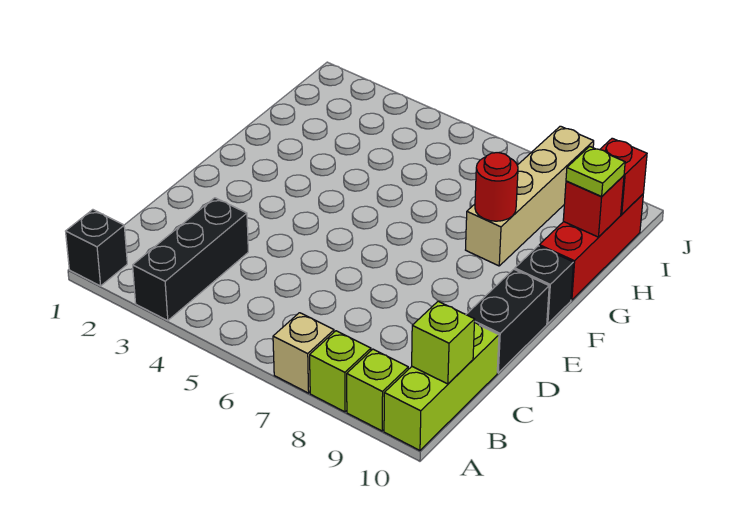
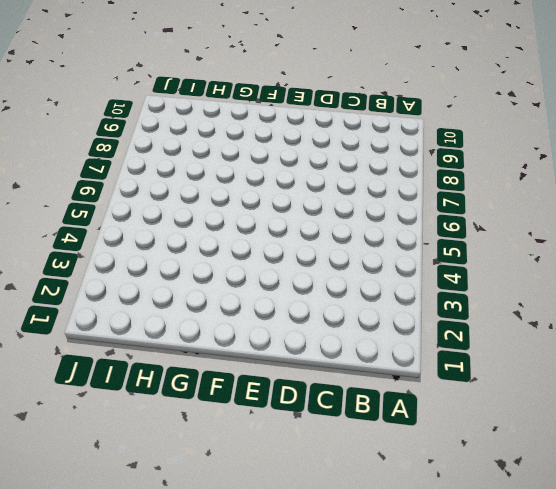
none -> black brick A1 level 1
none -> black brick A3:C3 level 1
none -> tan brick A7 level 1

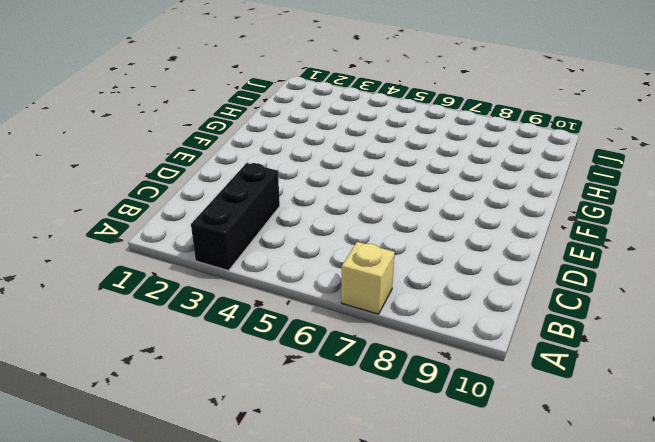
none -> black brick A1 level 1
none -> lime brick A8 level 1
none -> lime brick A9 level 1

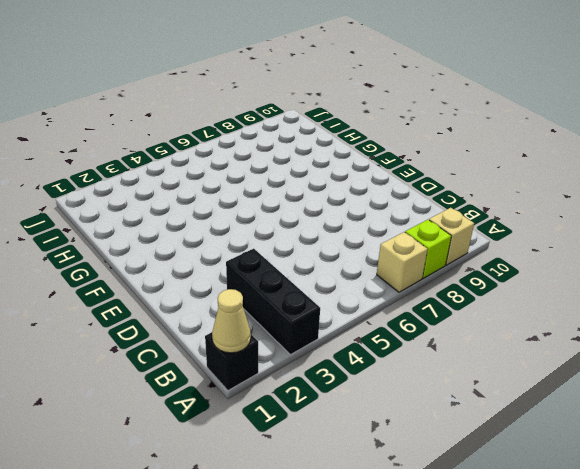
tan cone A1 level 2 -> none
tan brick A9 level 1 -> lime brick A9 level 1
none -> lime brick A10:C10 level 1
none -> black brick D10:E10 level 1
none -> black brick F10 level 1

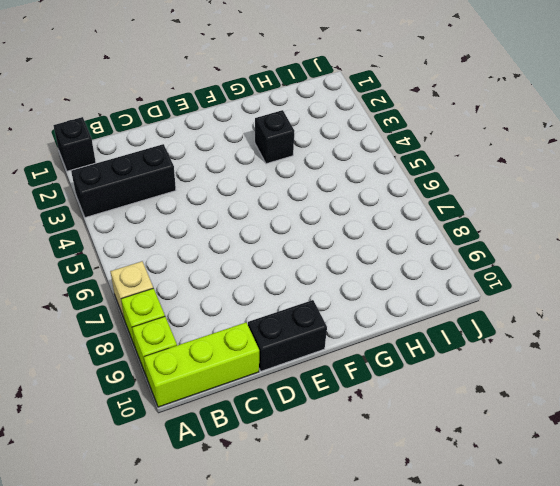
black brick G3 level 1 -> black brick F10 level 1
none -> tan brick G8:J8 level 1
none -> red brick G10:I10 level 1
none -> lime brick B10 level 2

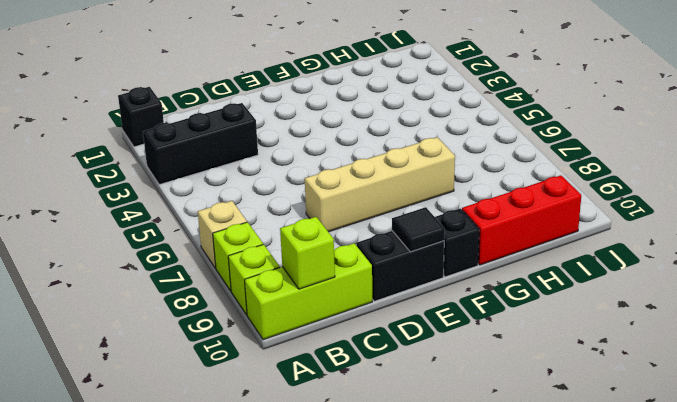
tan brick D7:G7 level 1 -> tan brick G8:J8 level 1
black tile E10 level 2 -> none
none -> red round brick G8 level 2
none -> red brick H10 level 2
none -> red brick I10 level 2

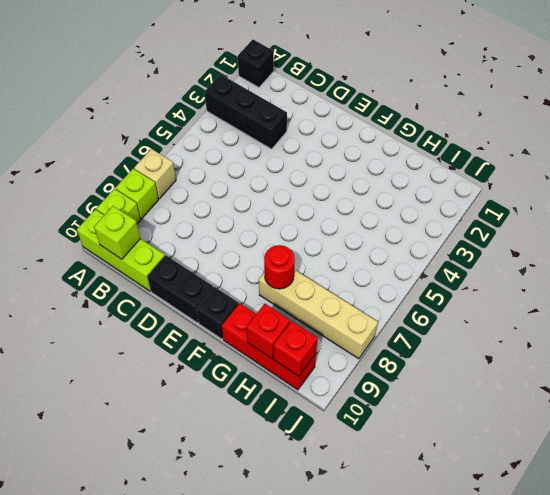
none -> lime plate H10 level 3

